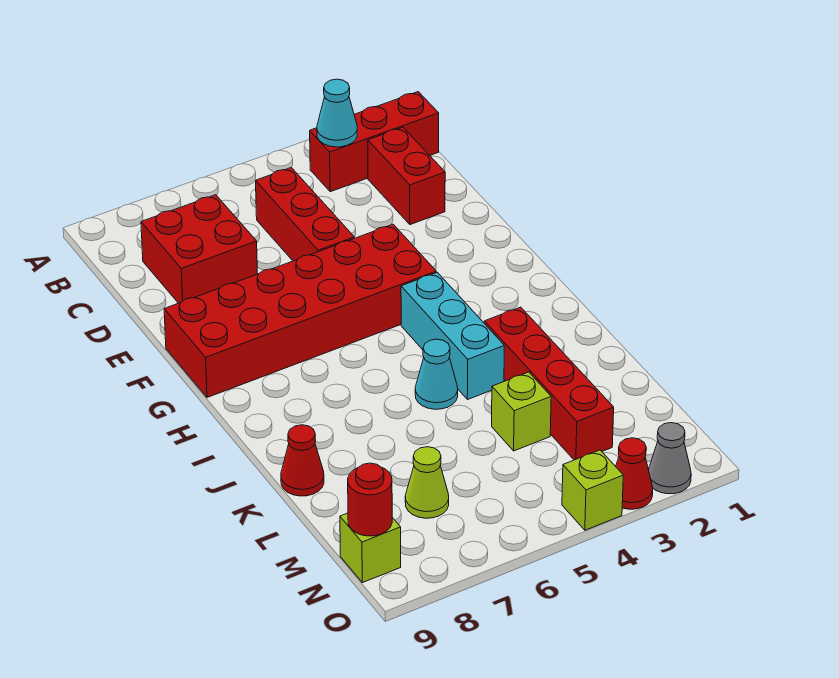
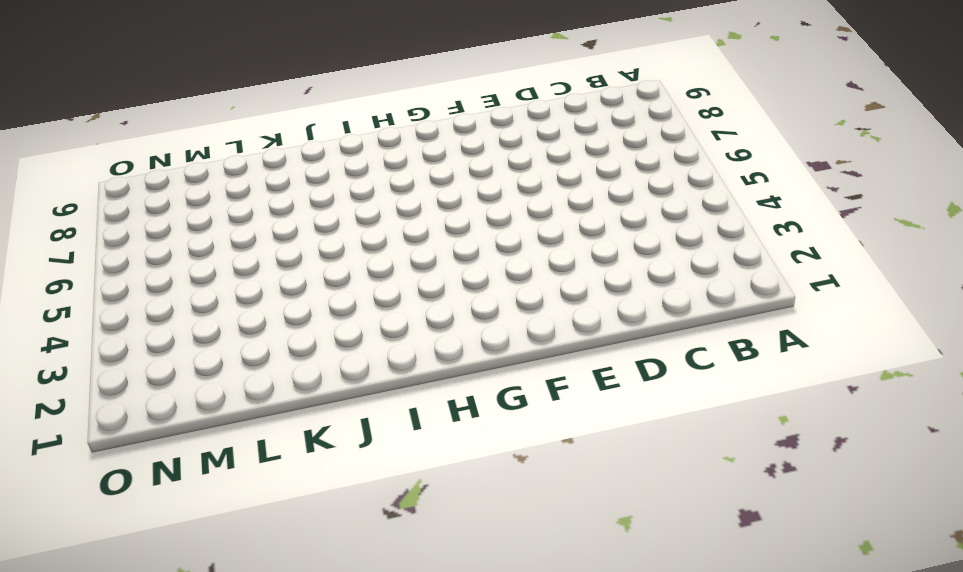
none -> red brick B1:B3 level 1
none -> red brick C2:D2 level 1
none -> red brick C5:E5 level 1

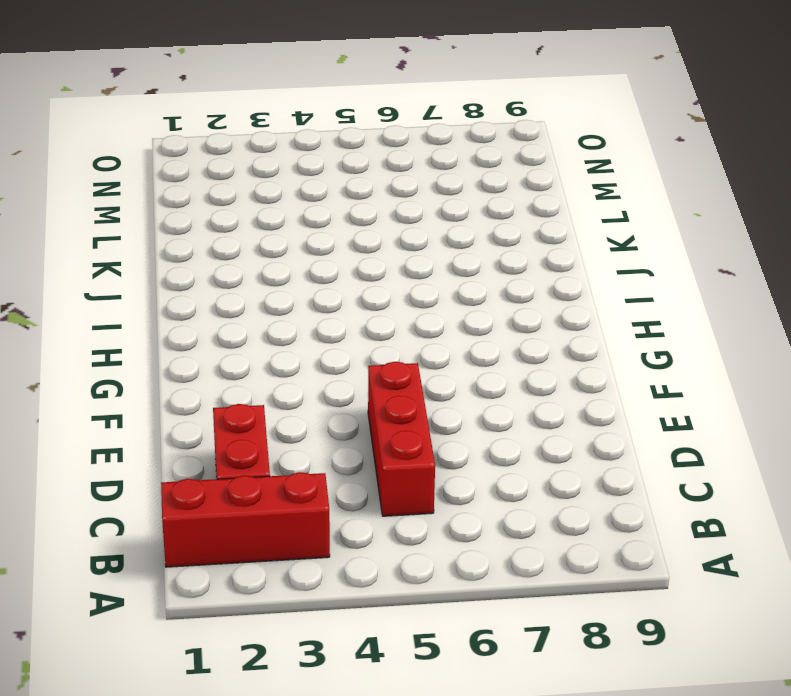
none -> red brick C7:D8 level 1
none -> red brick F4:G9 level 1
none -> cyan brick H4:J4 level 1

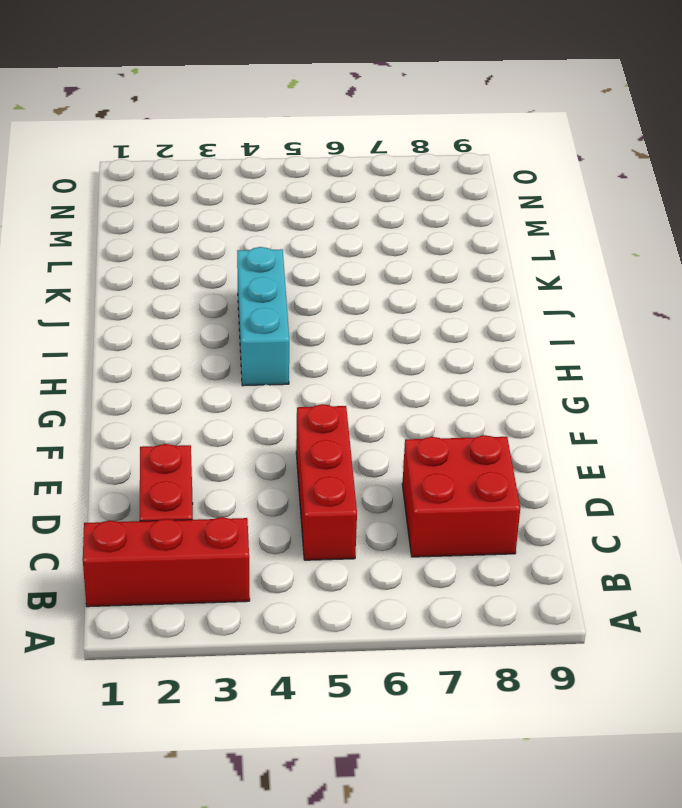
none -> red brick F4:G9 level 1
none -> red brick J3:M3 level 1
none -> cyan cone J5 level 1

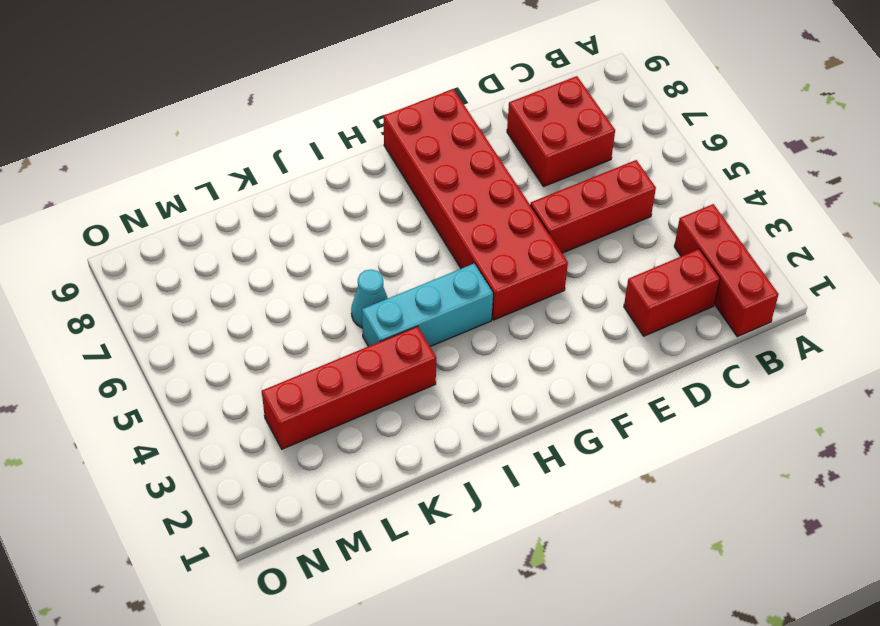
none -> red cone K9 level 1
none -> lime brick L4 level 1
none -> lime cone M7 level 1

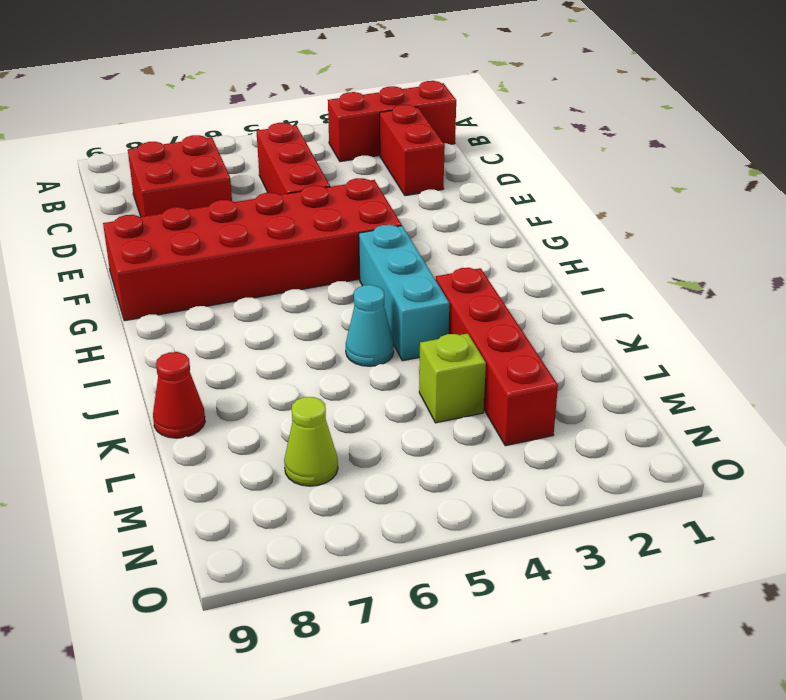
none -> lime brick N9 level 1
none -> grey cone O2 level 1
none -> red cone O3 level 1

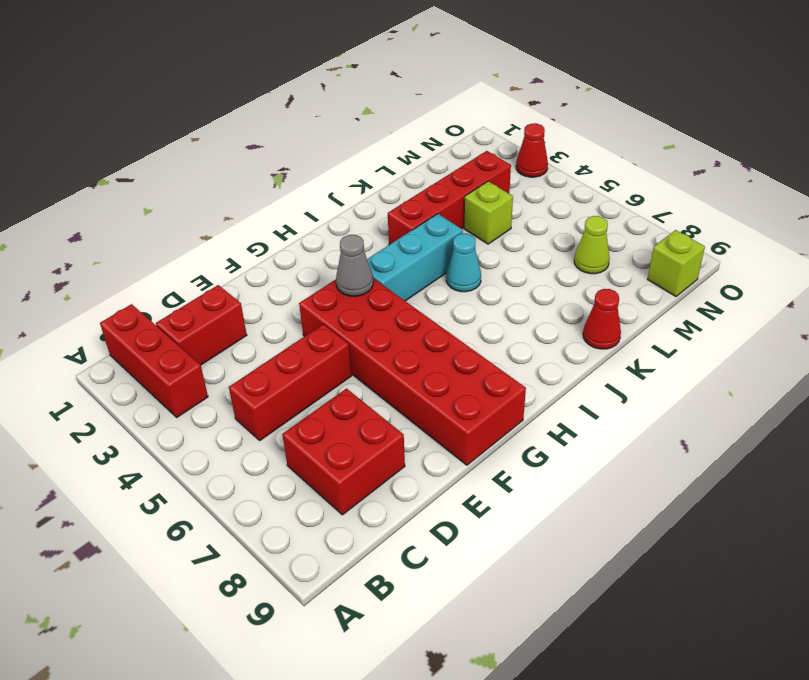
grey cone G4 level 2 -> grey cone O2 level 1
none -> lime brick O4 level 1
none -> cyan cone B3 level 2
none -> red round brick N9 level 2

